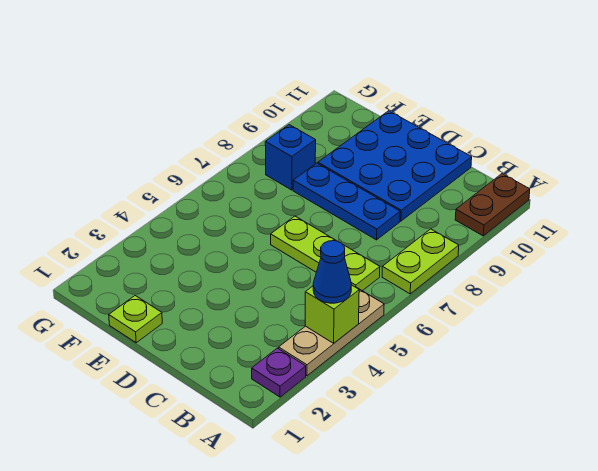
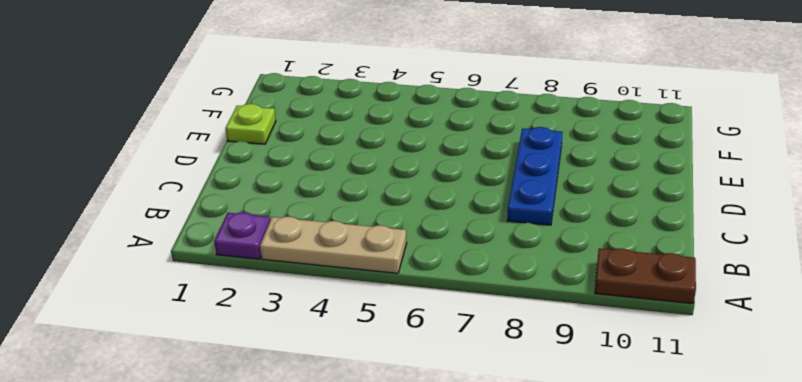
none -> lime plate A7:A8 level 1
none -> lime plate B6:D6 level 1

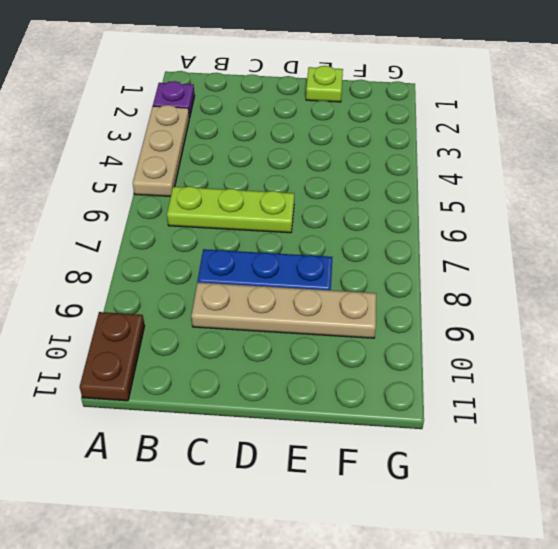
tan plate C9:F9 level 1 -> blue plate C9:E11 level 1
none -> lime plate A7:A8 level 1
none -> blue brick F8 level 1

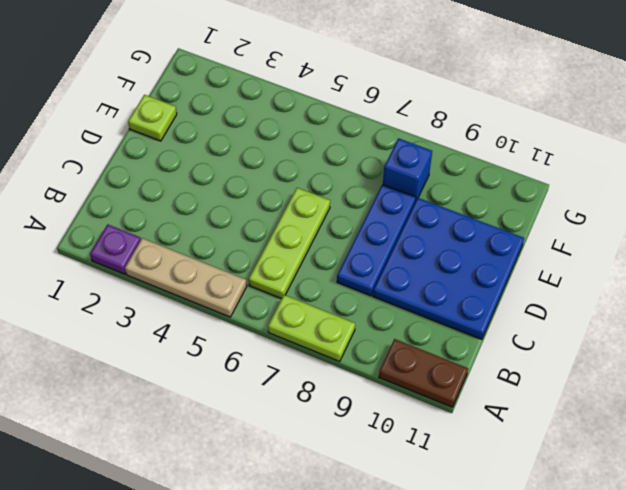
none -> lime brick A4 level 2
none -> blue cone A4 level 3

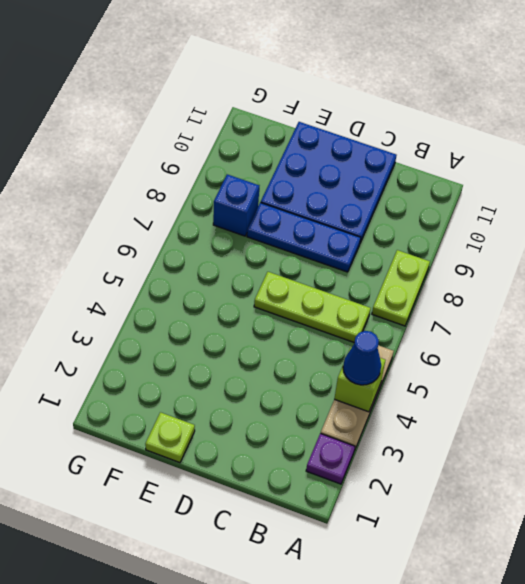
none -> brown plate A10:A11 level 1

